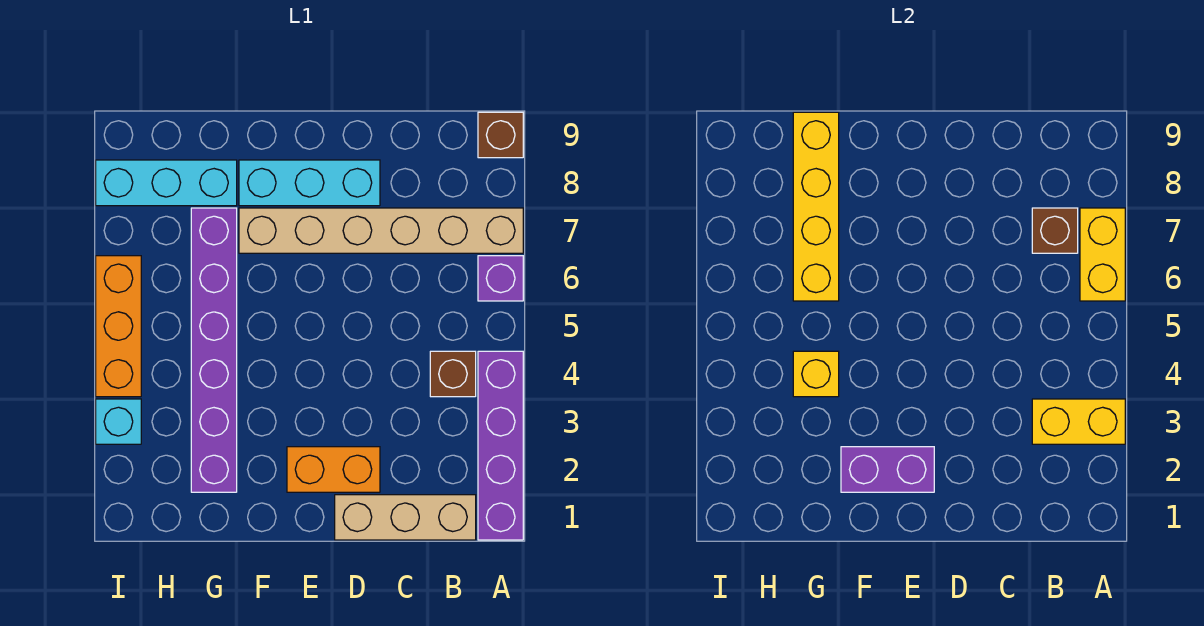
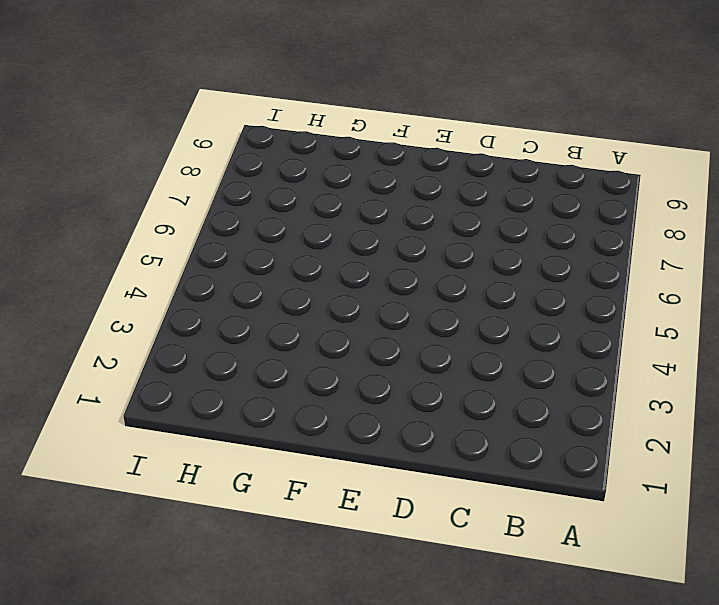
none -> purple brick A1:A4 level 1
none -> purple brick A6 level 1
none -> tan brick A7:F7 level 1

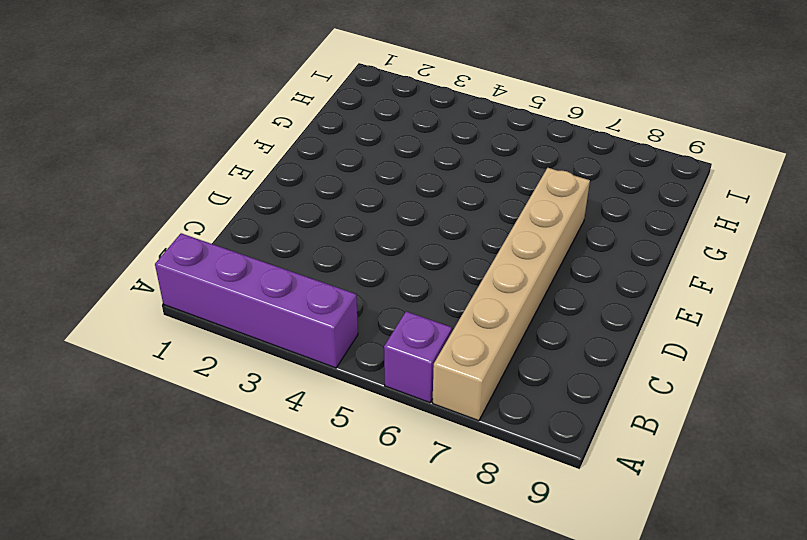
none -> brown brick A9 level 1
none -> tan brick B1:D1 level 1
none -> brown brick B4 level 1

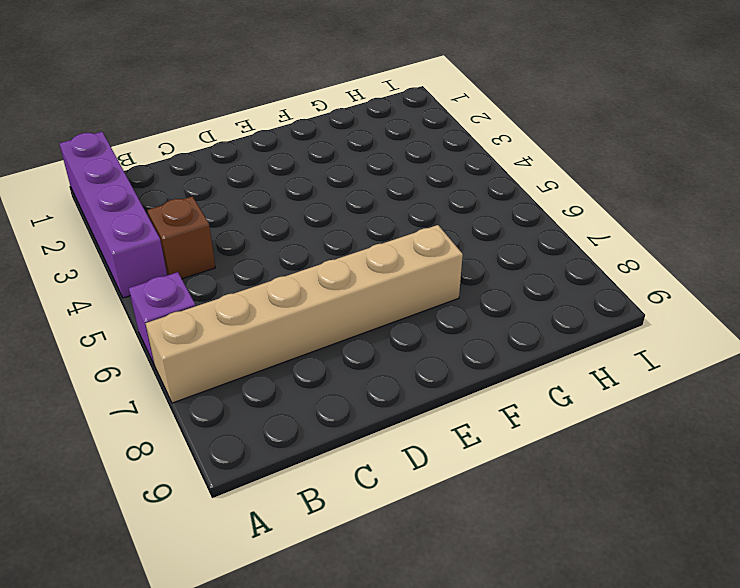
none -> brown brick A9 level 1
none -> tan brick B1:D1 level 1
none -> orange brick D2:E2 level 1

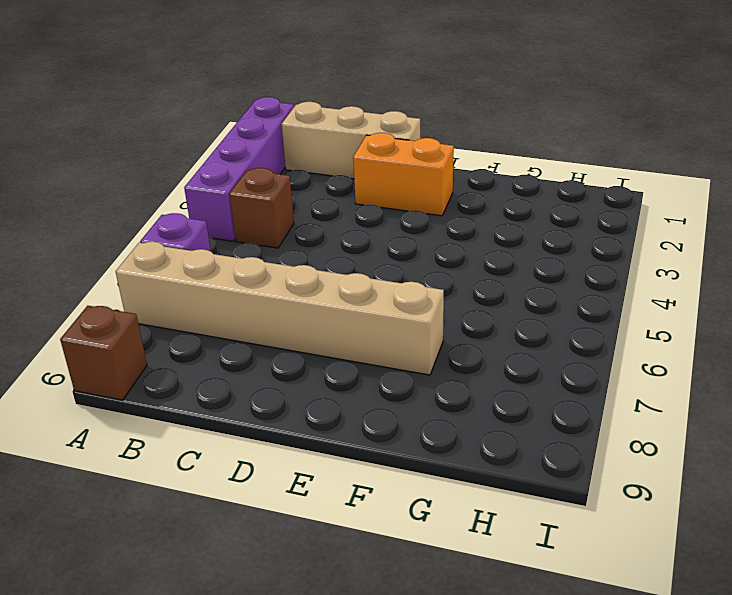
none -> cyan brick D8:F8 level 1
none -> purple brick G2:G7 level 1
none -> cyan brick G8:I8 level 1

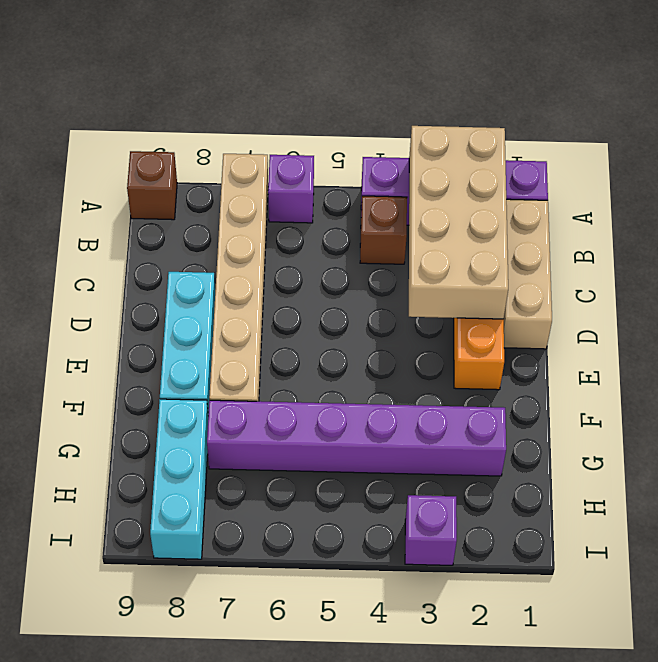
tan brick A2:D3 level 2 -> yellow brick A3:B3 level 2
purple brick I3 level 1 -> cyan brick I3 level 1
none -> orange brick I4:I6 level 1
none -> yellow brick A6:A7 level 2
none -> brown brick B7 level 2

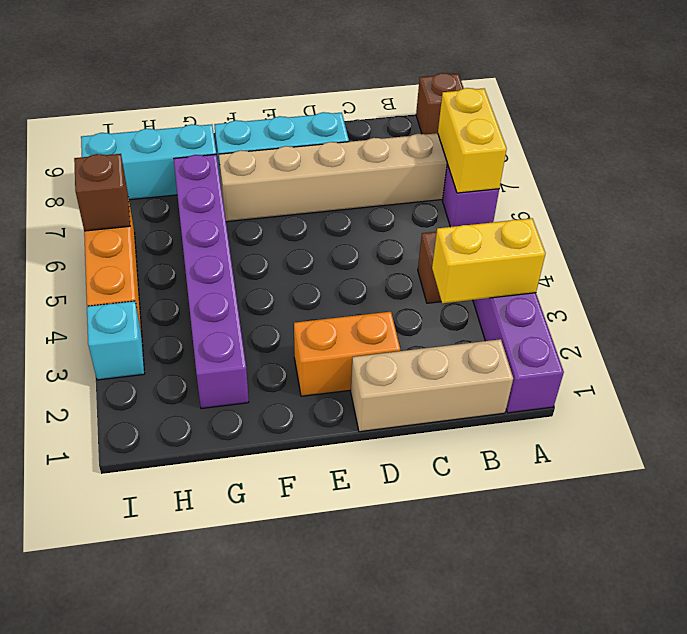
brown brick I6 level 2 -> brown brick B7 level 2
none -> purple brick E2:F2 level 2
none -> yellow brick G4 level 2
none -> yellow brick G6:G9 level 2

